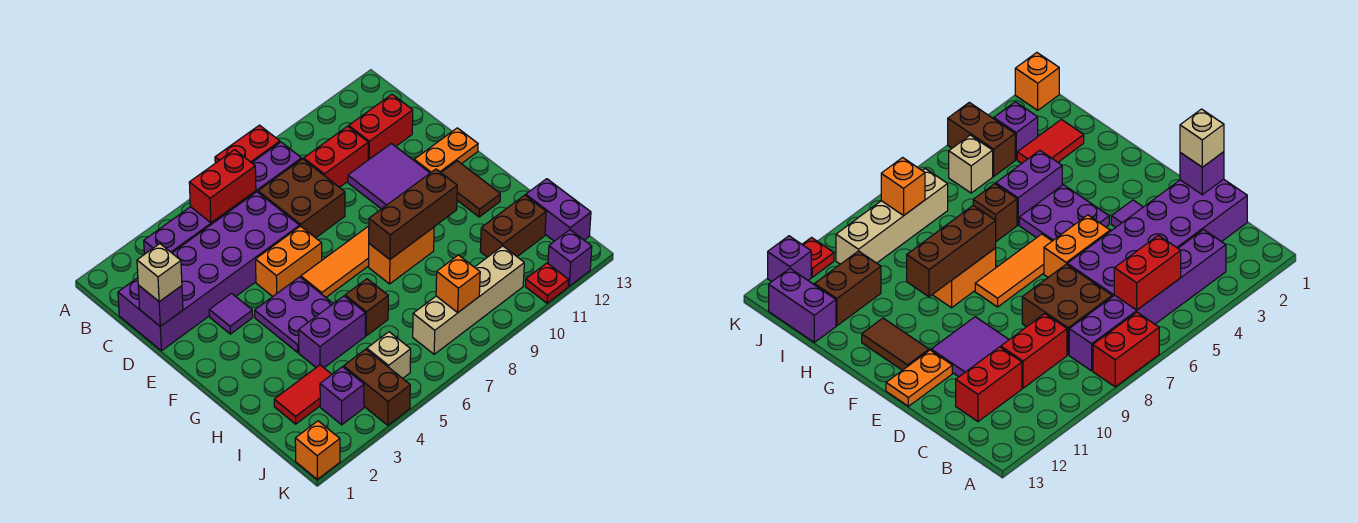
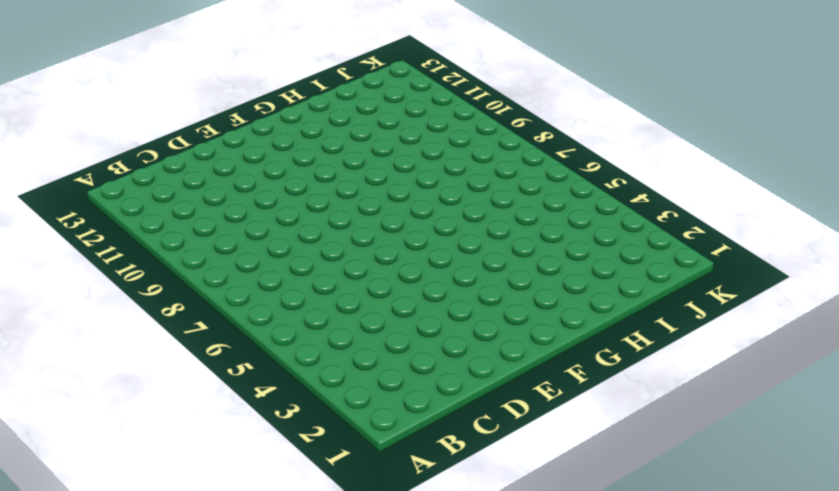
none -> red brick A7:A8 level 1
none -> purple brick B3:B8 level 1
none -> purple brick C1:D6 level 1
none -> brown brick C7:D8 level 1

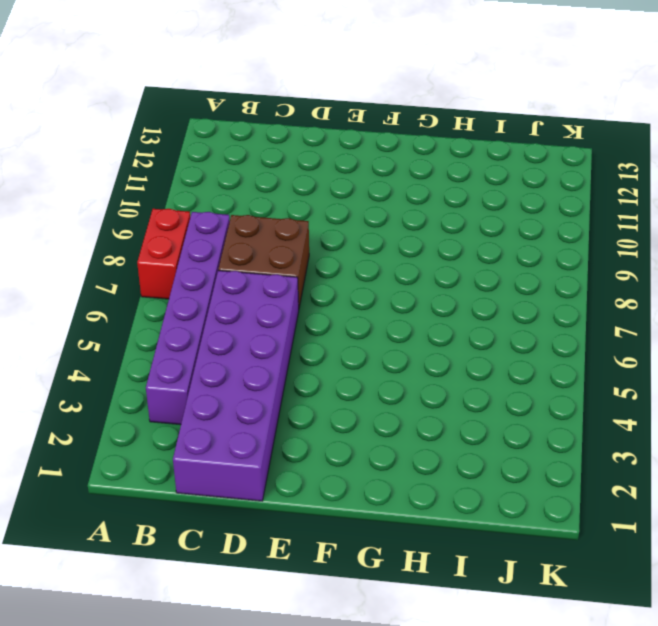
none -> red brick C9:C10 level 1
none -> red brick C11:C12 level 1
none -> purple tile D10:E11 level 1
none -> purple tile E3 level 1

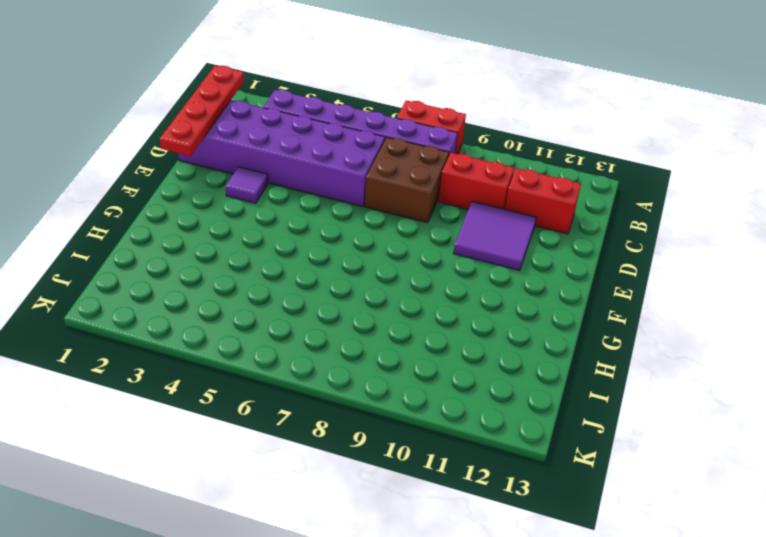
red plate B1:E1 level 2 -> purple brick D1 level 2
none -> orange brick E5:E6 level 1
none -> orange plate E12:E13 level 1
none -> purple plate F4:G5 level 1
none -> orange tile F6:F8 level 1

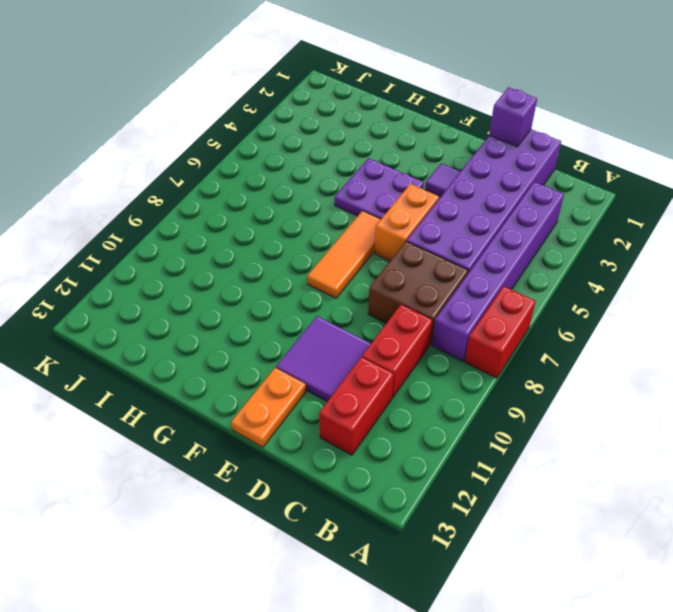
none -> brown tile F12:G12 level 1
none -> orange brick G8:G9 level 1
none -> purple brick H4:H5 level 1
none -> brown brick H6 level 1

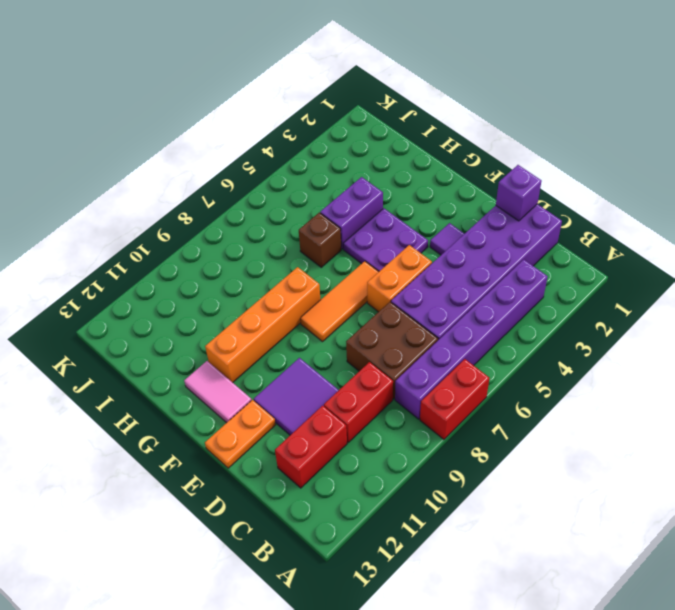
pink tile F12:G12 level 1 -> brown tile F12:G12 level 1
orange brick G8:G11 level 1 -> orange brick G8:G9 level 1
none -> red tile I2:I3 level 1
none -> brown brick I11:I12 level 1
none -> purple brick I13:J13 level 1
none -> purple brick J3 level 1

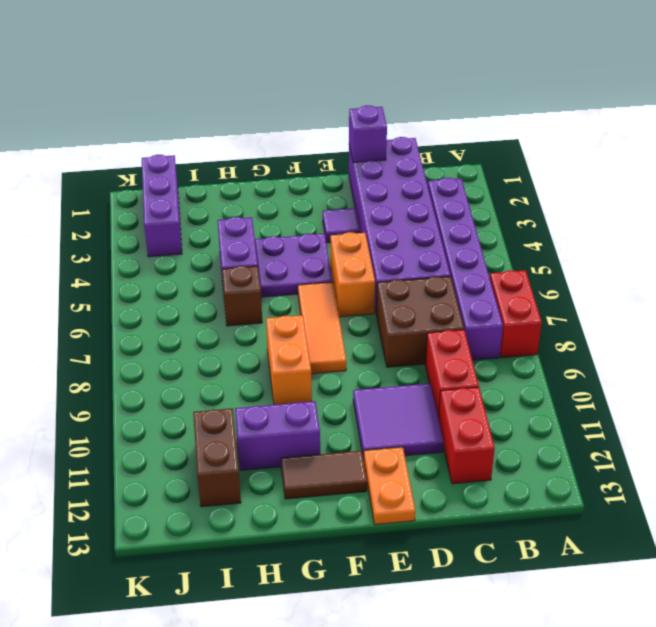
purple brick G11:H11 level 1 -> purple brick I13:J13 level 1
purple brick J1:J3 level 1 -> purple brick J3 level 1
none -> red tile I2:I3 level 1
none -> brown brick J4:K4 level 1
none -> tan brick J5 level 1
none -> tan brick J7:J10 level 1

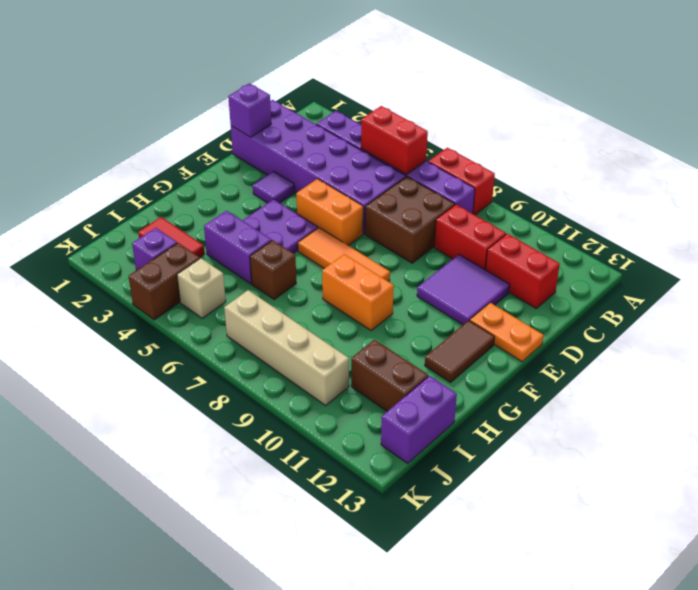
none -> orange brick K1 level 1
none -> red plate K11 level 1
none -> purple brick K12 level 1
none -> brown brick G8:G10 level 2

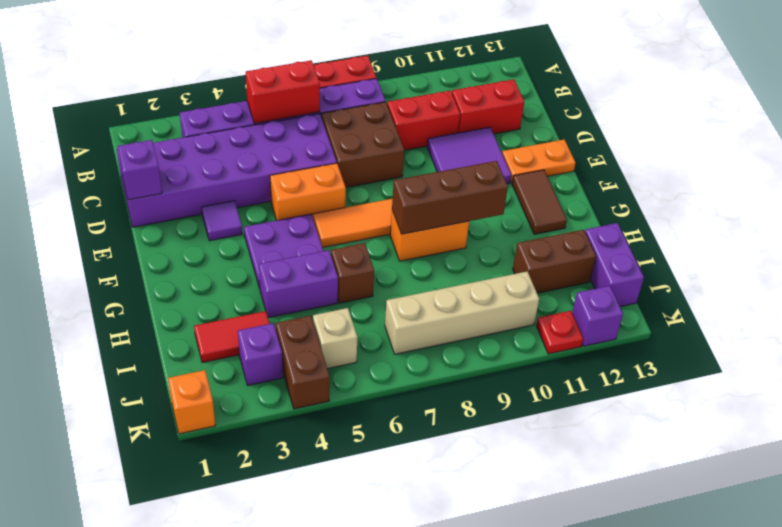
none -> orange brick J8 level 2
none -> tan brick D1 level 3

